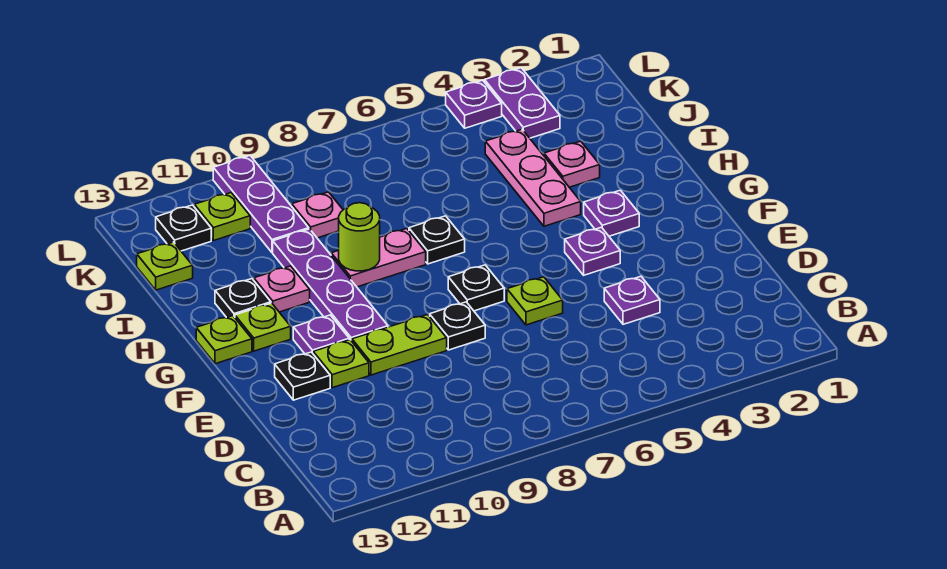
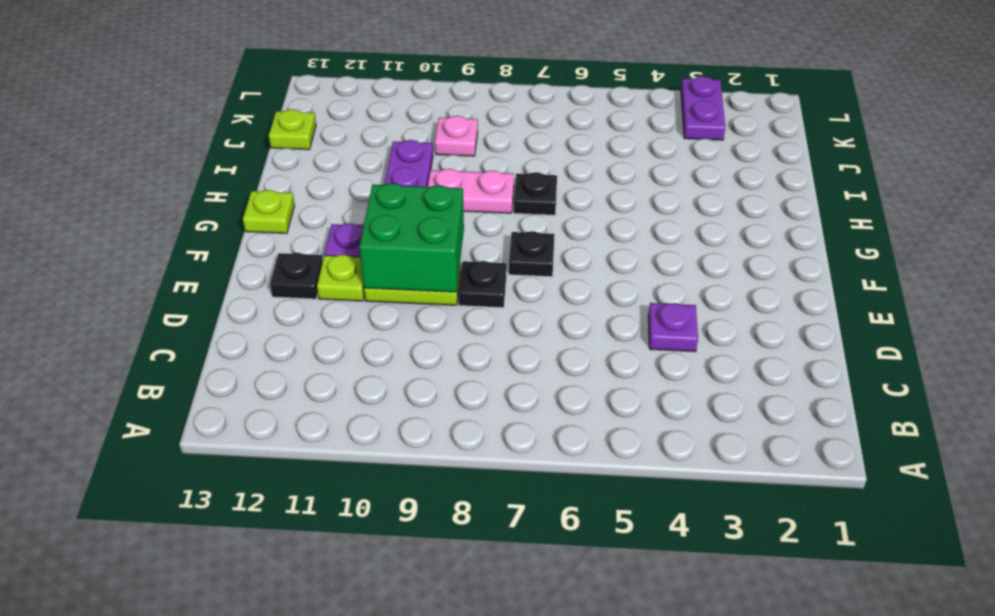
green brick E9:F10 level 2 -> none
none -> lime plate E6 level 1
none -> purple plate F4 level 1
none -> purple plate G3 level 1

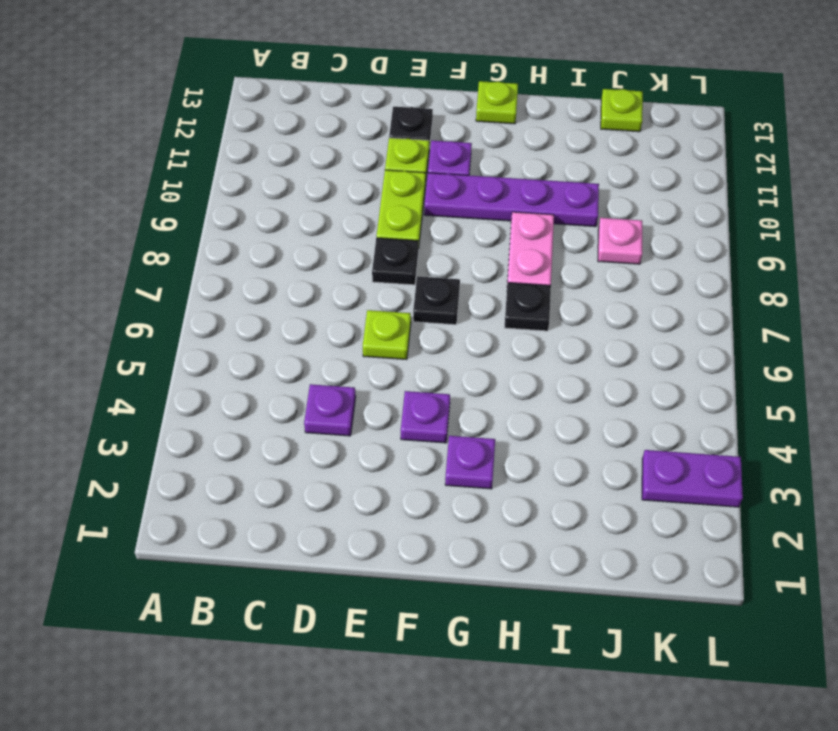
none -> lime plate G12 level 1
none -> pink plate H4:J4 level 1
none -> pink plate H11 level 1

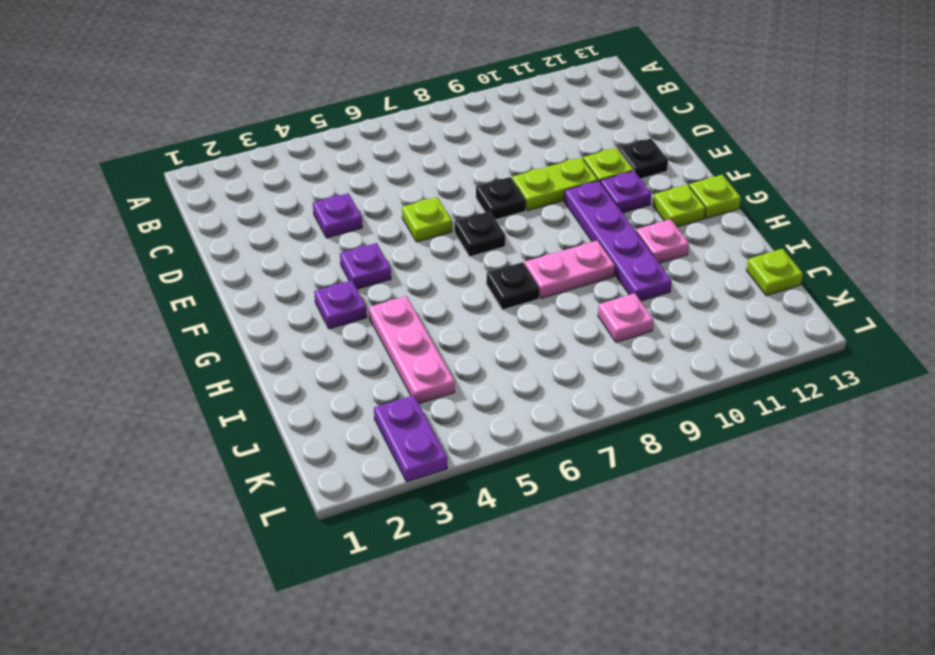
none -> black plate H12 level 1
none -> pink plate I3 level 1
none -> purple plate J10:L10 level 1

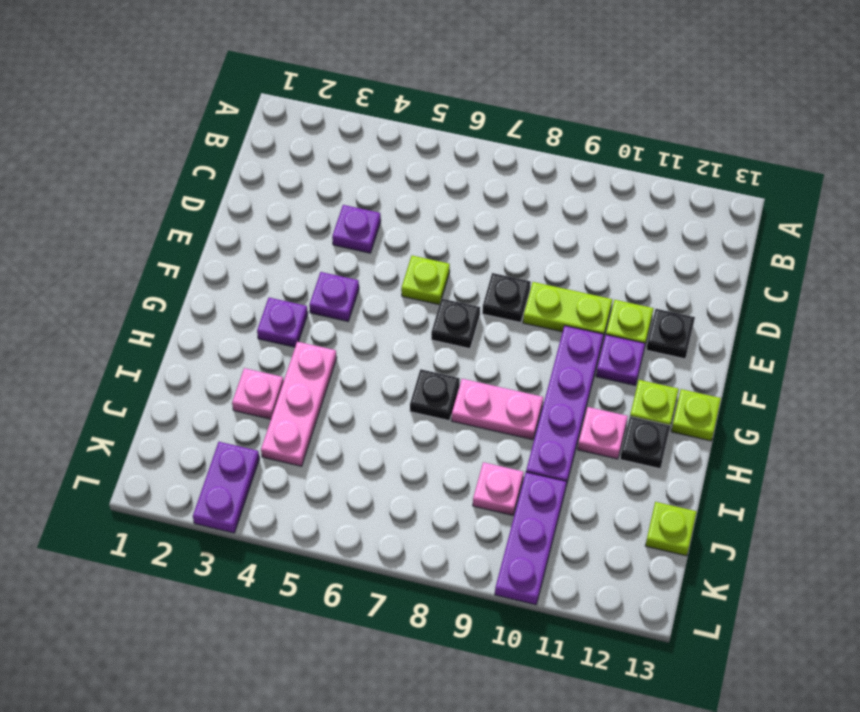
none -> lime plate K11 level 1
none -> black plate K12 level 1
none -> purple plate L4 level 1

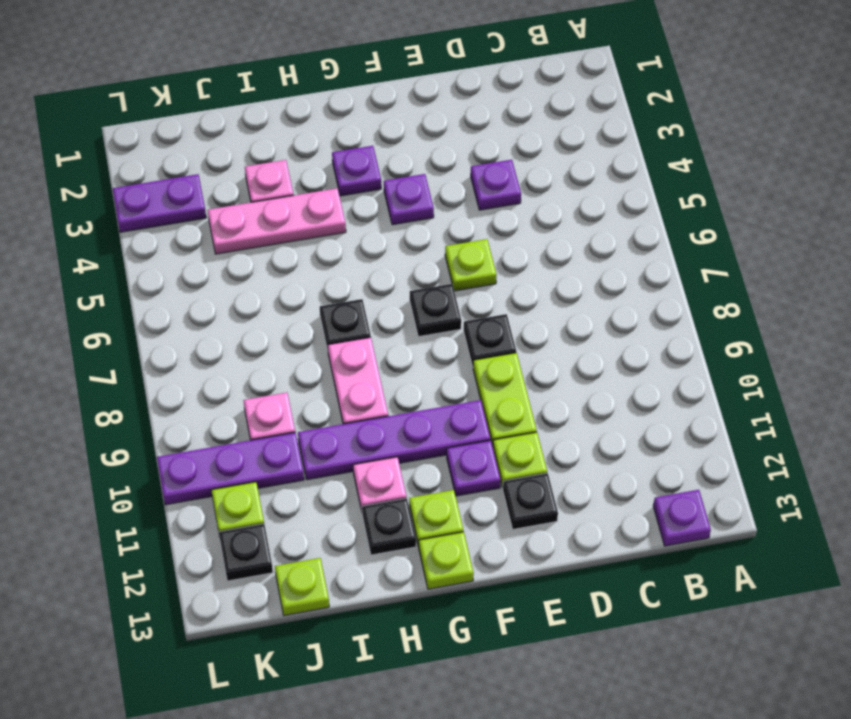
purple plate B13 level 1 -> purple plate L4 level 1
none -> lime round brick H9 level 2

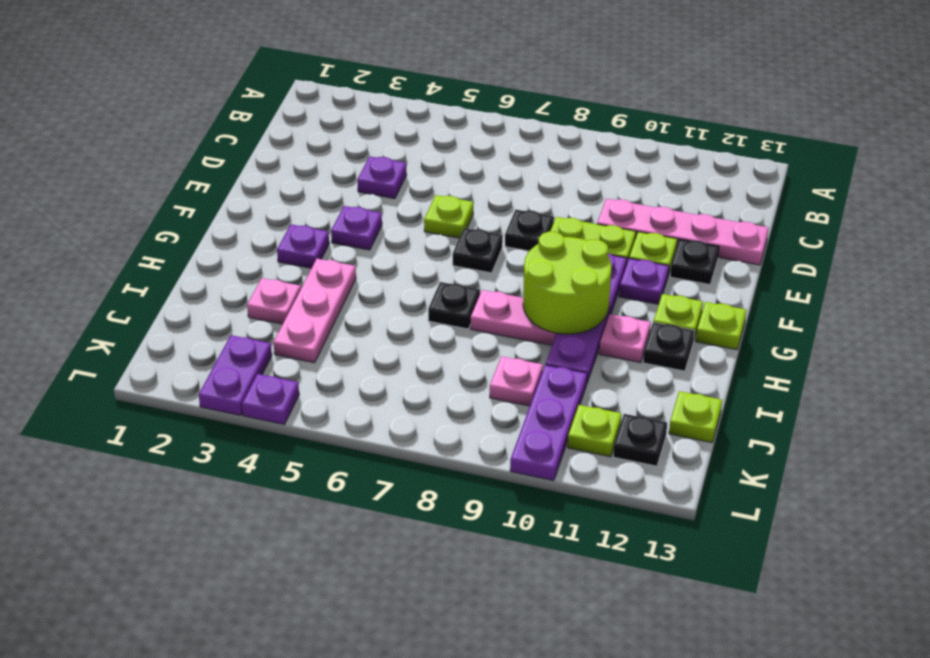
pink plate D10:D13 level 1 -> none
lime round brick G9:H10 level 2 -> lime round brick H9 level 2

